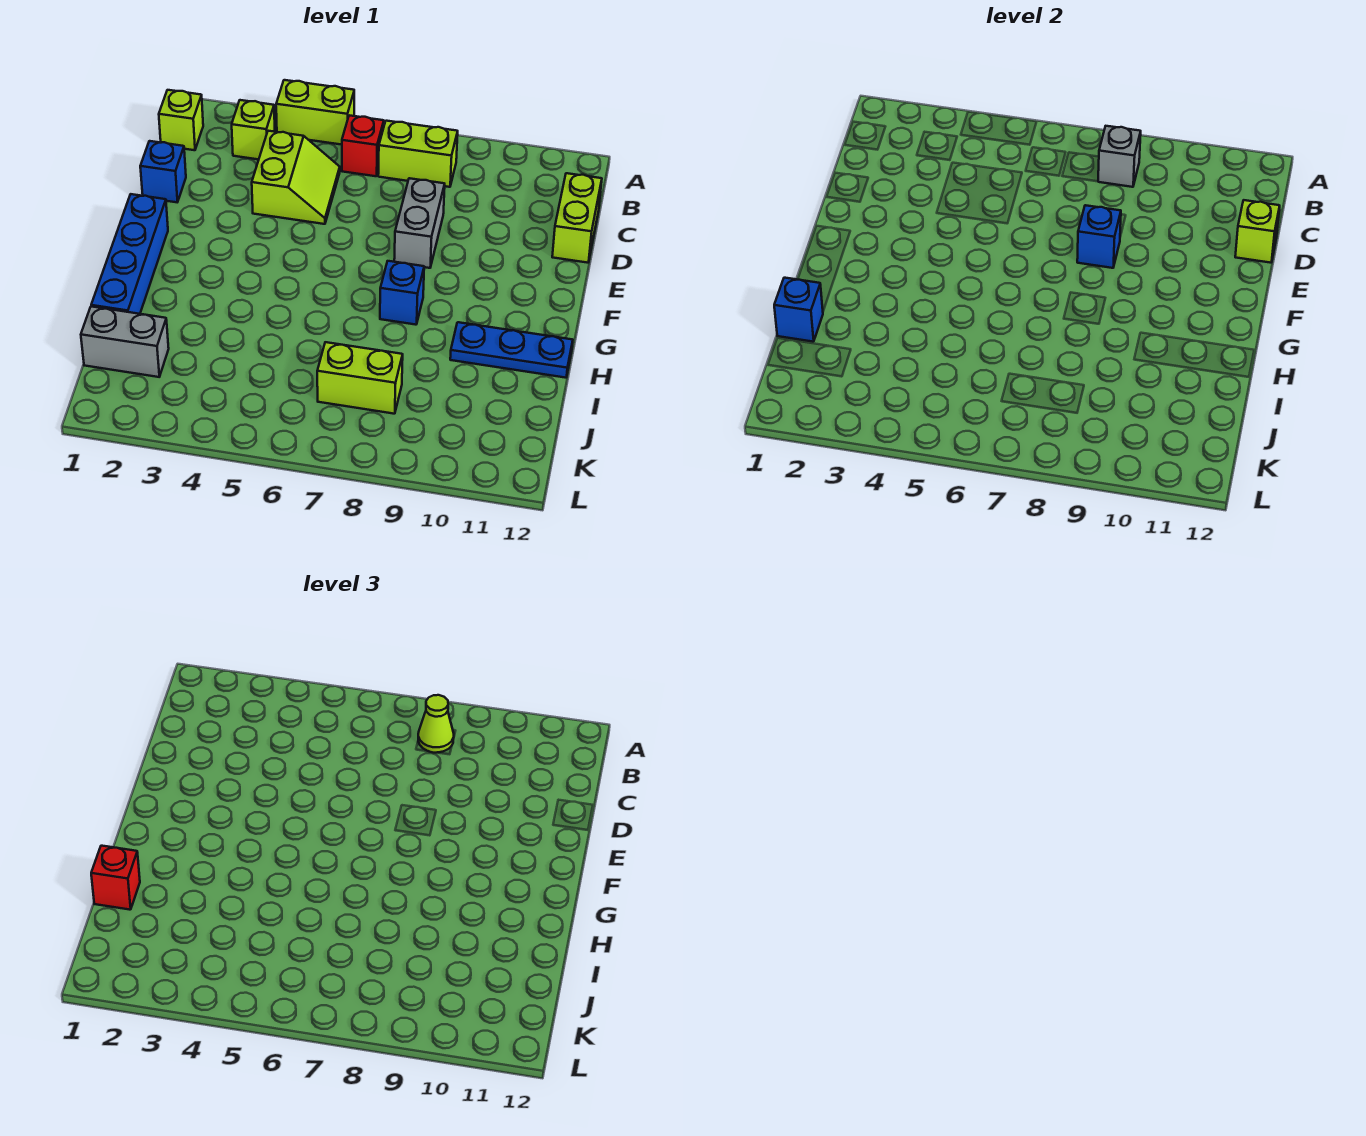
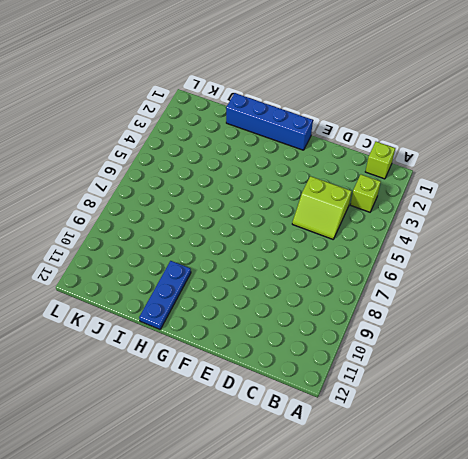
none -> lime brick A4:A5 level 1
none -> red brick B6 level 1
none -> lime brick B7:B8 level 1

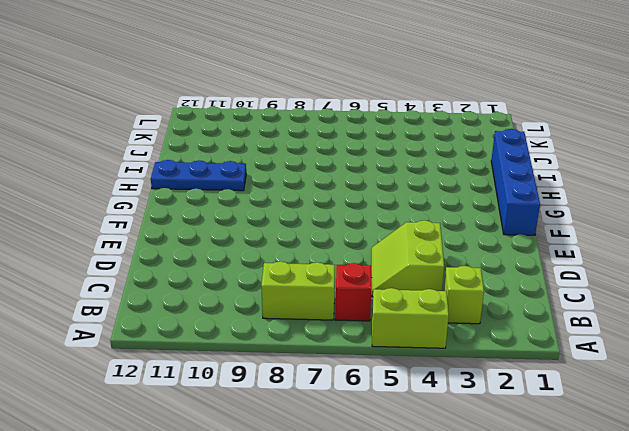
none -> lime brick B1 level 1
none -> lime brick C12:D12 level 1
none -> blue brick D1 level 1

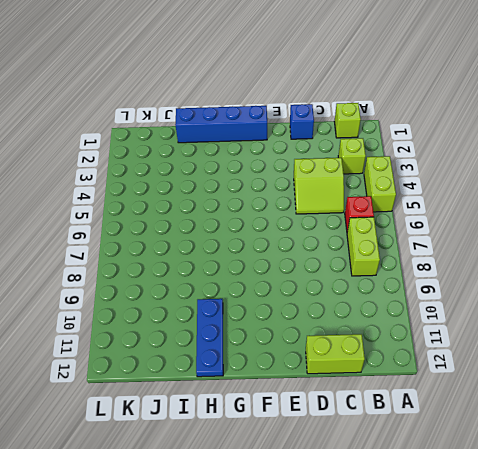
none -> grey brick D8:E8 level 1
none -> blue brick G8 level 1
none -> grey brick J1:J2 level 1

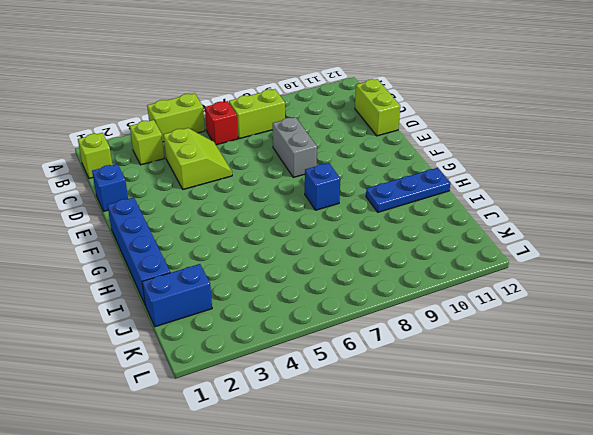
blue brick J1:J2 level 1 -> grey brick J1:J2 level 1
none -> lime brick J7:J8 level 1
none -> grey brick B8 level 2
none -> lime brick D12 level 2

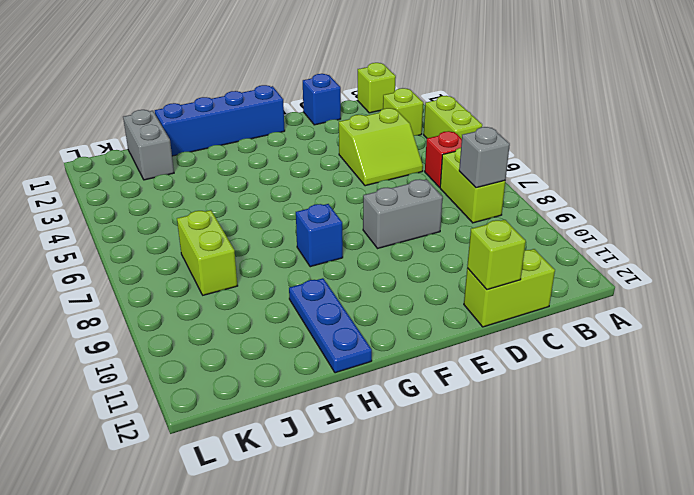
none -> blue brick E8 level 2
none -> blue brick I1 level 2
none -> lime cone B8 level 3

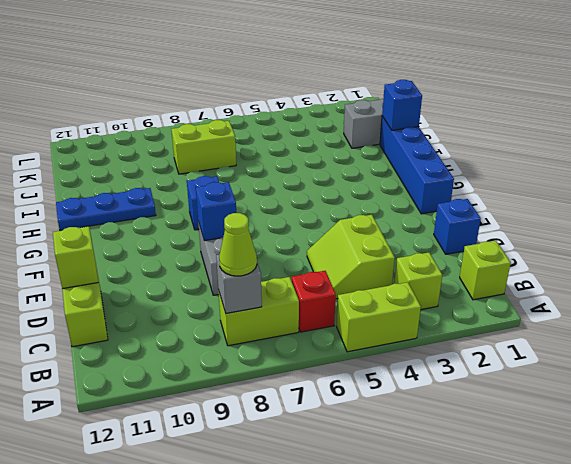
none -> red brick I1 level 3

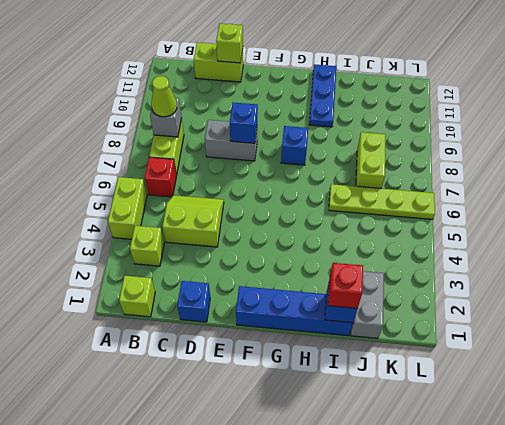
lime plate I6:L6 level 1 -> none

